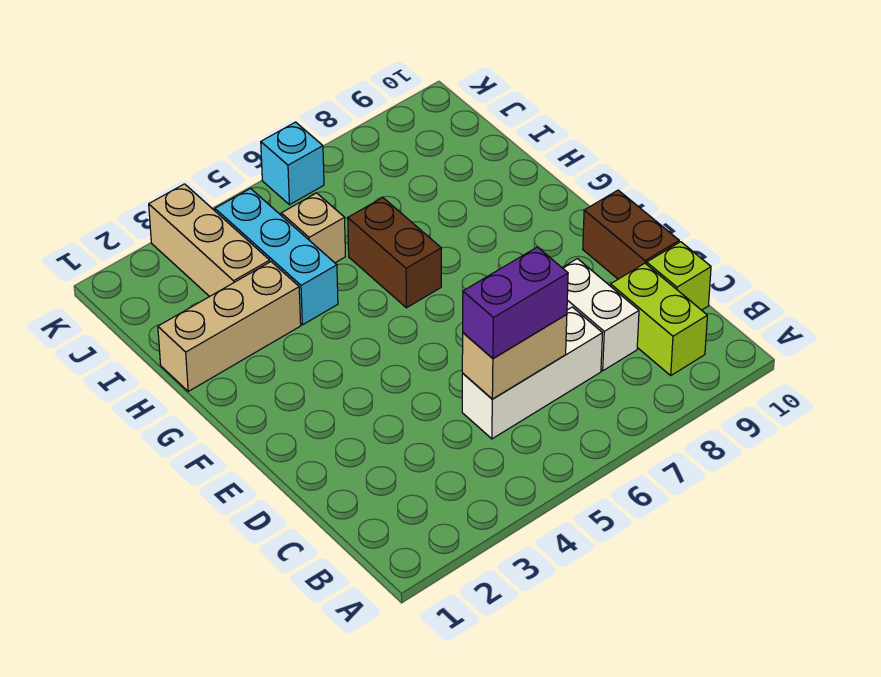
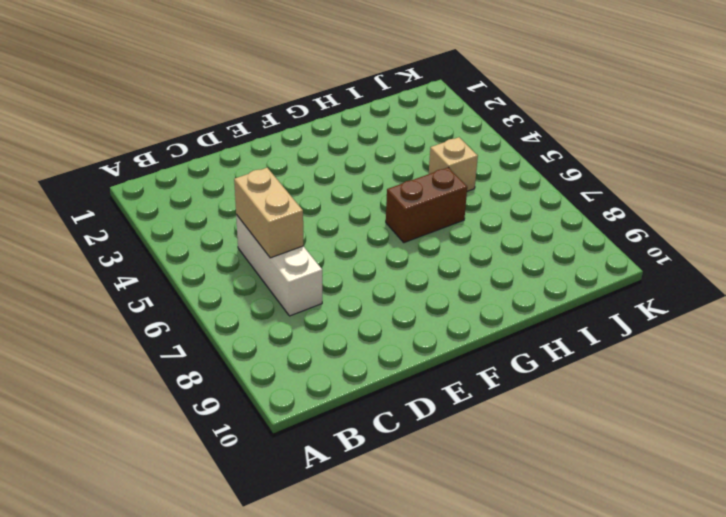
none -> lime brick B9:C9 level 1
none -> white brick C8:D8 level 1
none -> lime brick C10 level 1

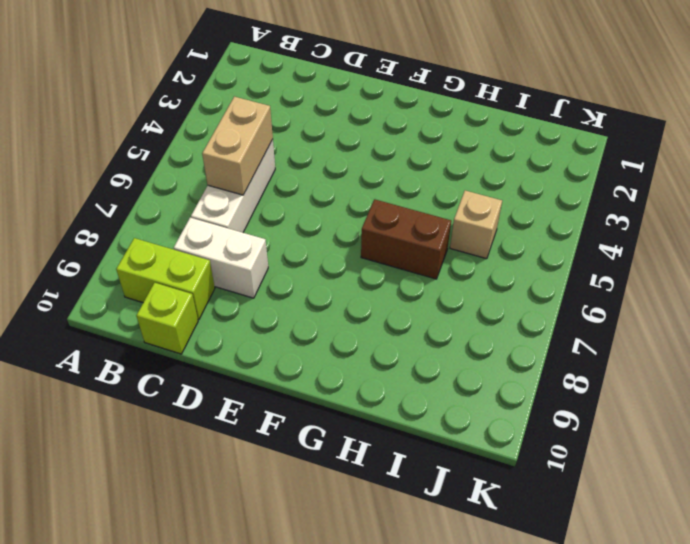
none -> brown brick D10:E10 level 1
none -> tan brick H1:H3 level 1
none -> cyan brick H4:J4 level 1

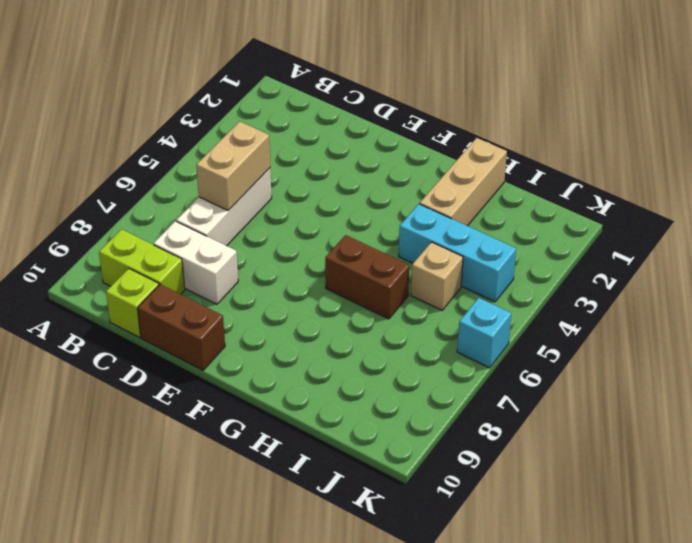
none -> tan brick I3:K3 level 1
none -> purple brick C5:C6 level 3

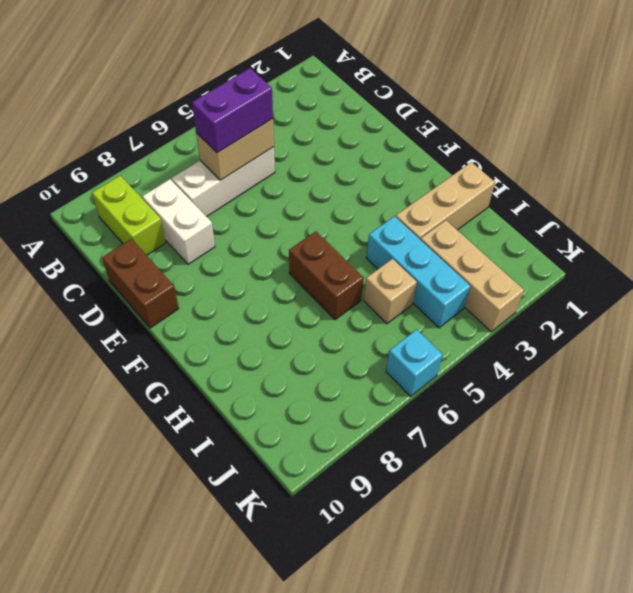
none -> lime brick C10 level 1

